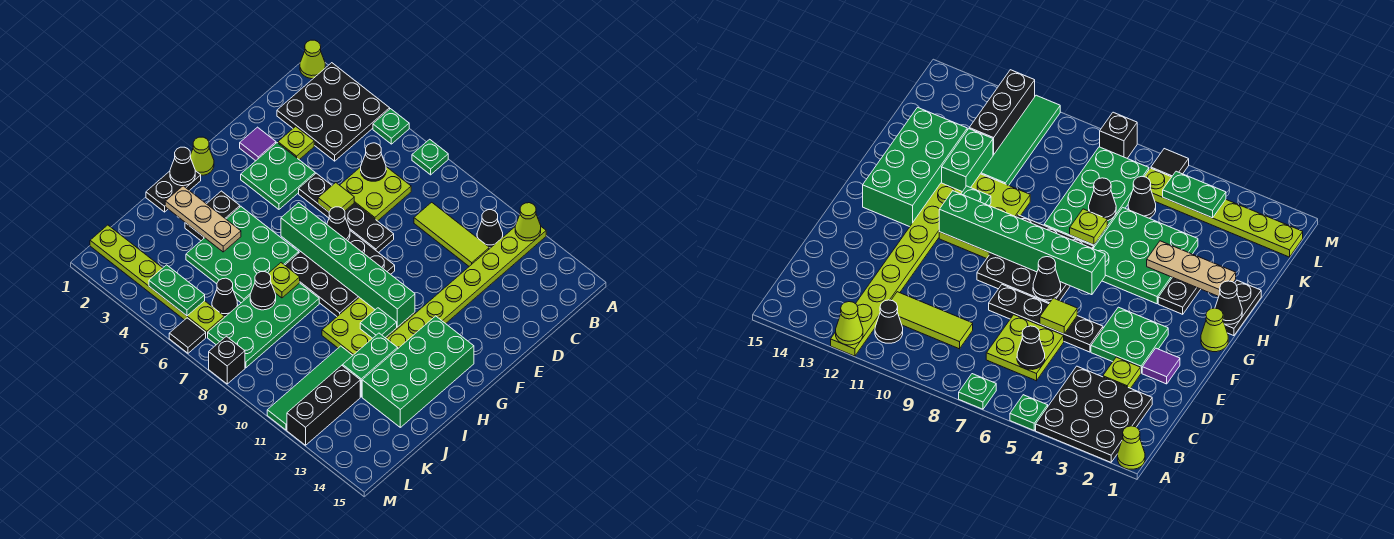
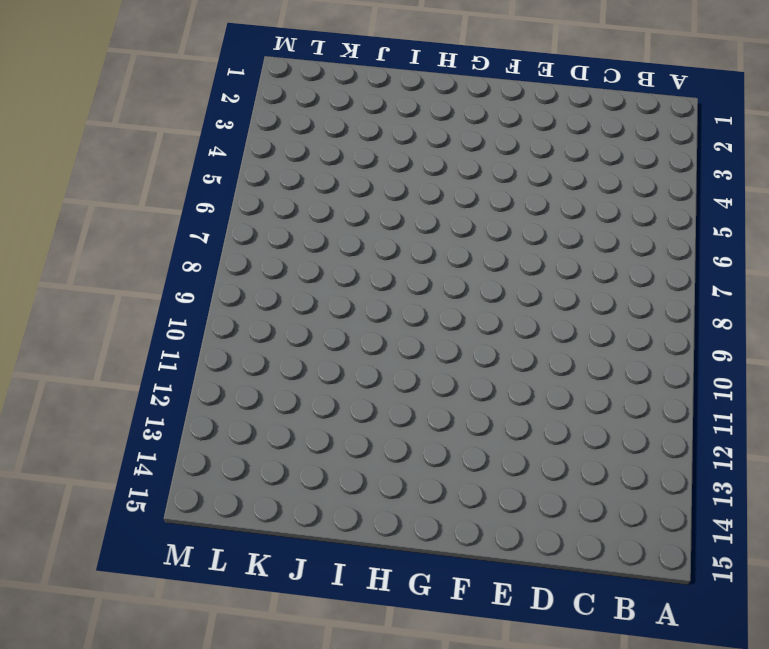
none -> lime cone A1 level 1
none -> black plate A2:C4 level 1
none -> green plate A5 level 1
none -> green plate A7 level 1

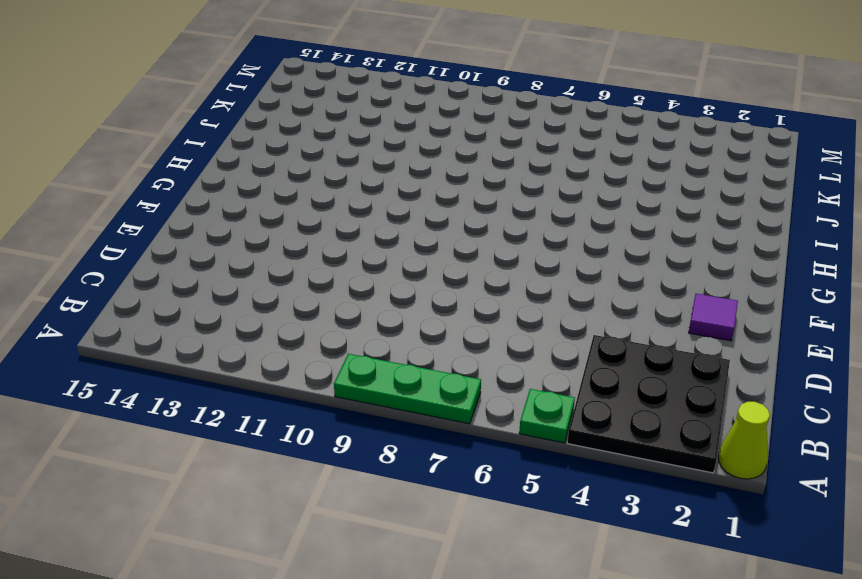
green plate A7:A9 level 1 -> green plate A7 level 1
none -> lime plate A12:H12 level 1
none -> black cone B11 level 1
none -> lime plate C6:D7 level 1
none -> lime tile C9:C11 level 1

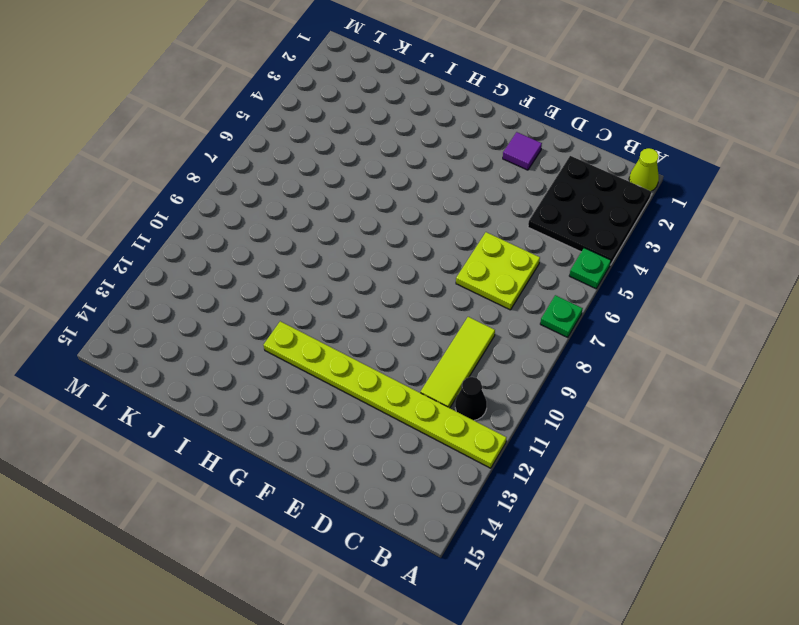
none -> lime plate D3 level 1
none -> green plate E3:F4 level 1
none -> black plate E5:E8 level 1
none -> black plate F7:H9 level 1

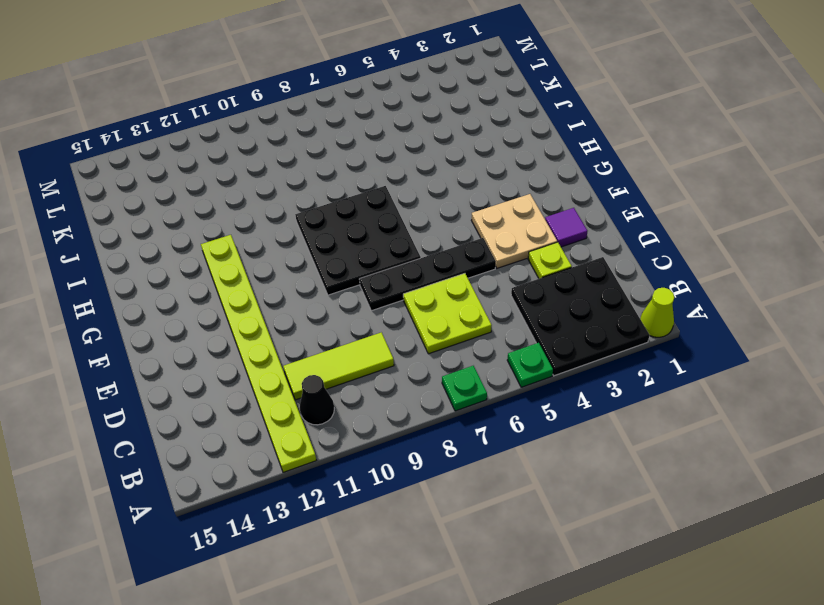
tan plate E3:F4 level 1 -> green plate E3:F4 level 1
none -> lime cone G1 level 1
none -> lime plate G10:I11 level 1
none -> green brick G13:J14 level 1
none -> black plate H1:I1 level 1

